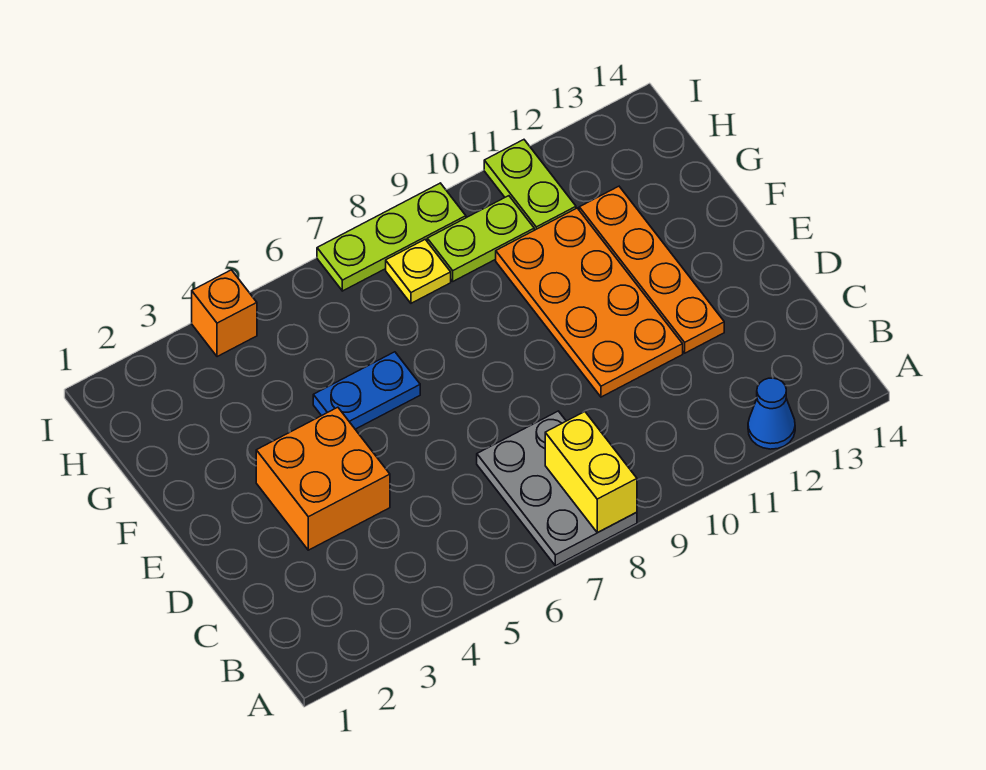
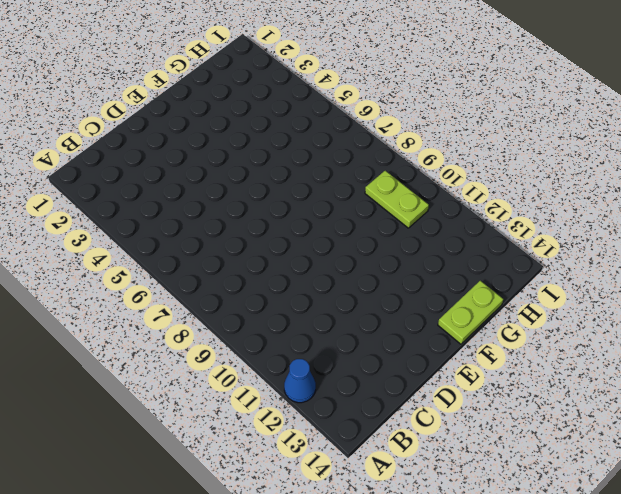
lime plate F14:G14 level 1 -> lime plate H11:I11 level 1
none -> grey plate A7:C8 level 1
none -> orange brick D3:E4 level 1
none -> orange plate D10:G11 level 1

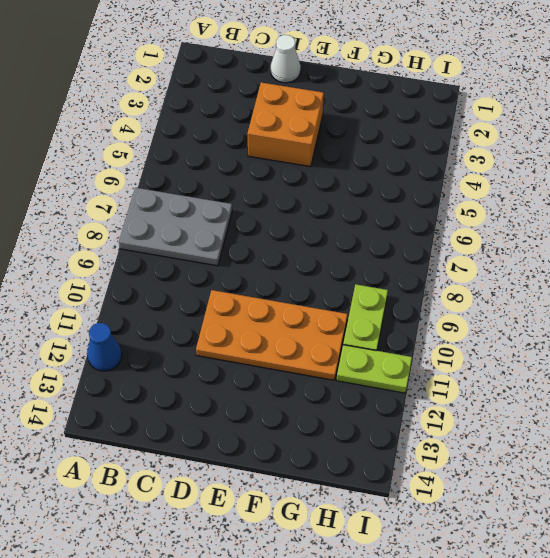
white cone D1 level 1 -> none
none -> orange plate D12:G12 level 1
none -> blue plate F5:F6 level 1
none -> yellow plate H8 level 1

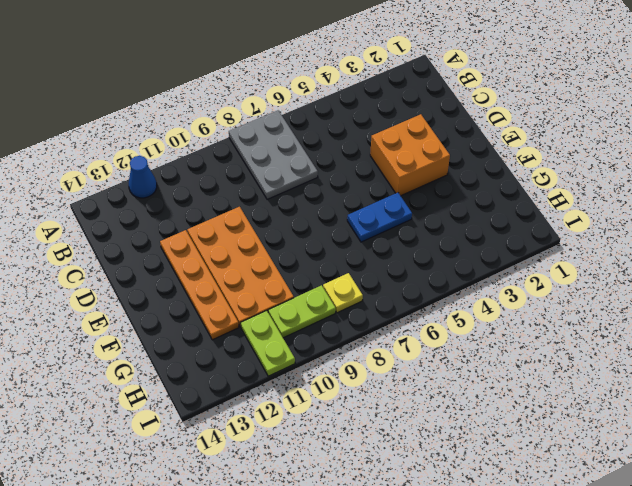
none -> orange brick I4 level 1
none -> lime plate I7:I9 level 1
none -> yellow brick A8:B8 level 2

